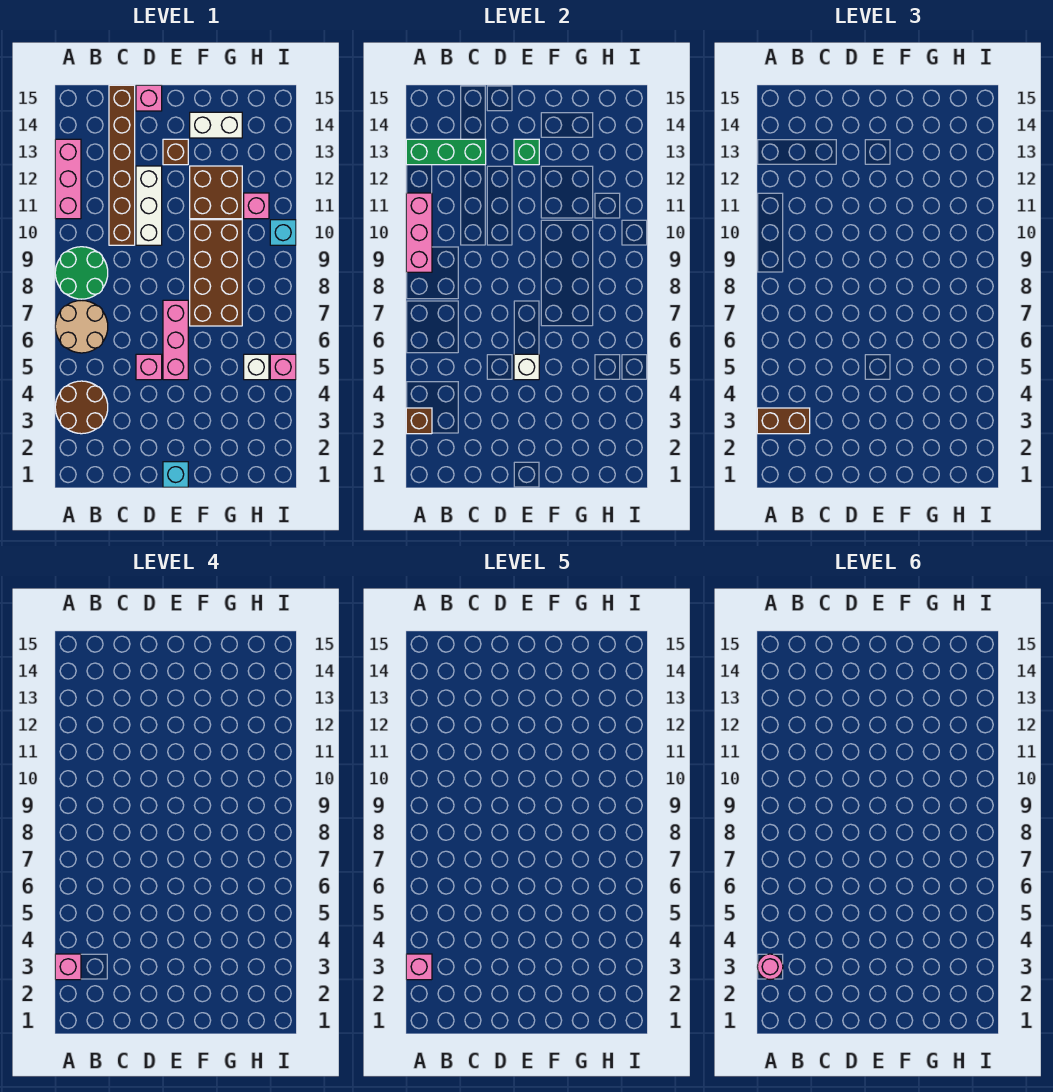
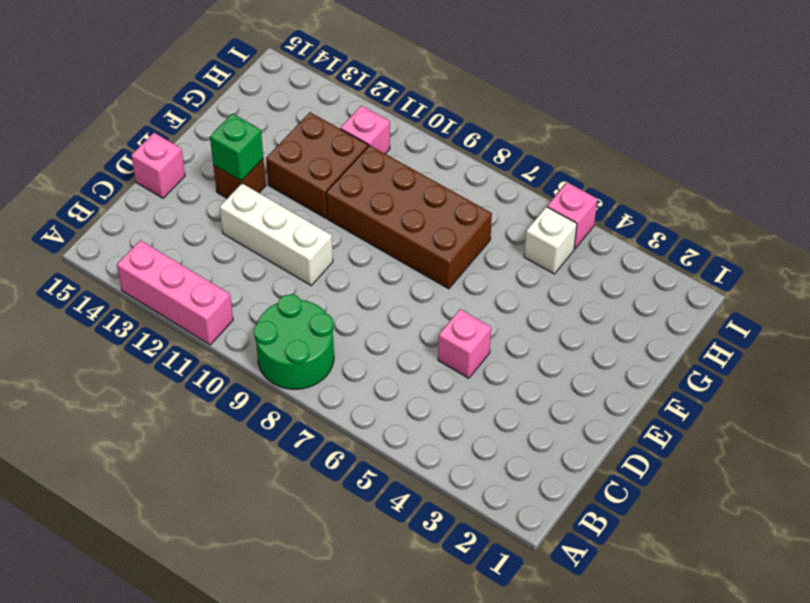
none -> brown round brick A3:B4 level 1
none -> tan round brick A6:B7 level 1
none -> brown brick C10:C15 level 1

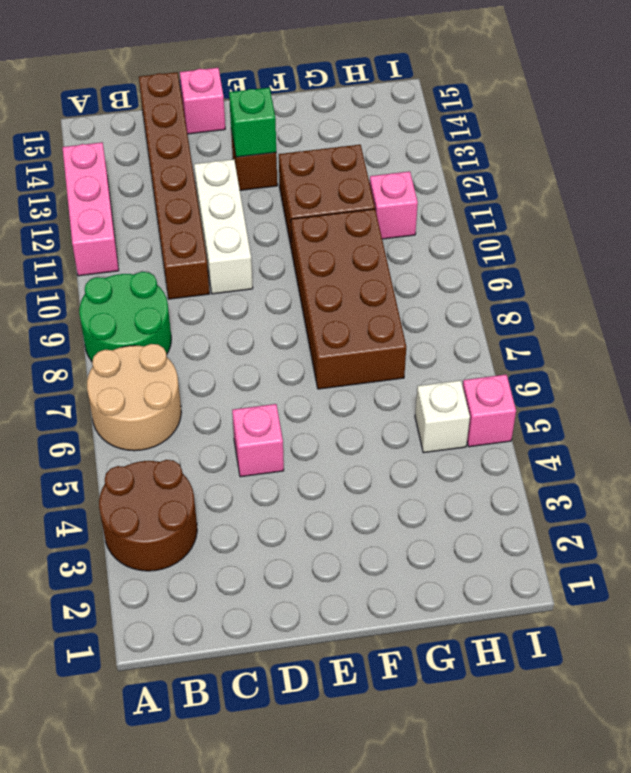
none -> cyan brick E1 level 1
none -> pink brick E5:E7 level 1
none -> white brick F14:G14 level 1

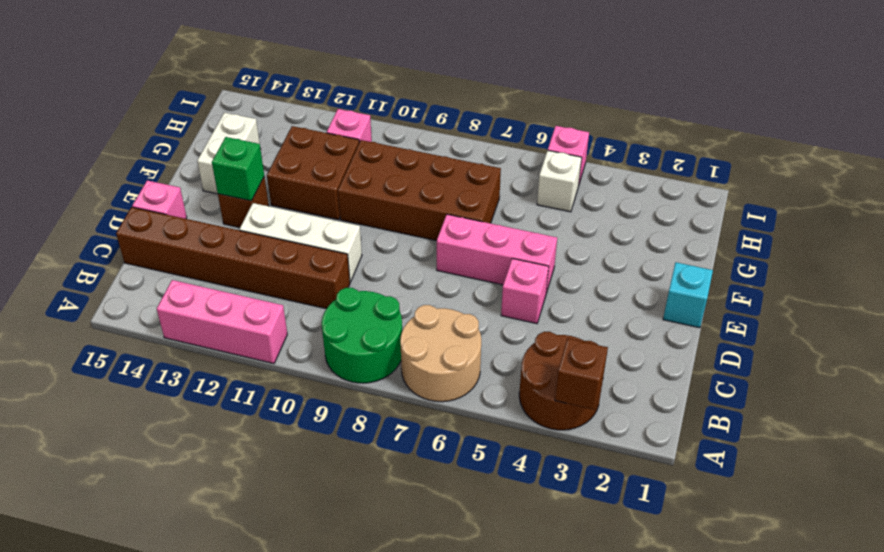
none -> cyan brick I10 level 1
none -> pink brick A9:A11 level 2
none -> green brick A13:C13 level 2

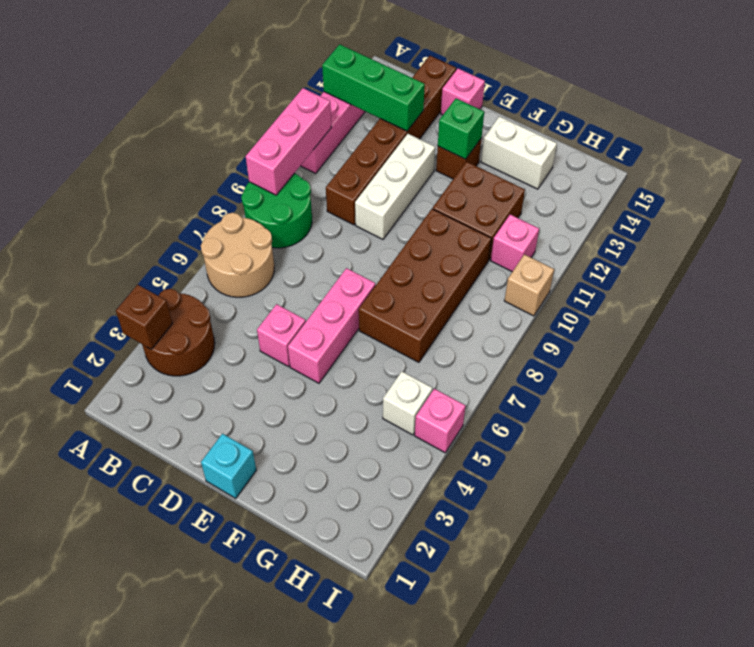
tan brick I10 level 1 -> cyan brick I10 level 1
none -> white brick E5 level 2
none -> brown brick A3:B3 level 3
none -> pink brick A3 level 4

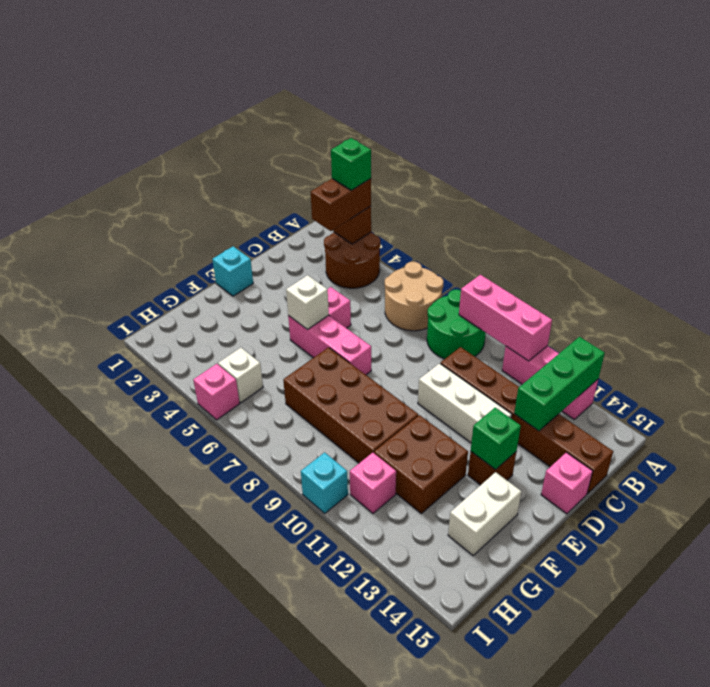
green brick A3 level 4 -> pink brick A3 level 4
none -> pink brick A3 level 5
none -> pink round brick A3 level 6

